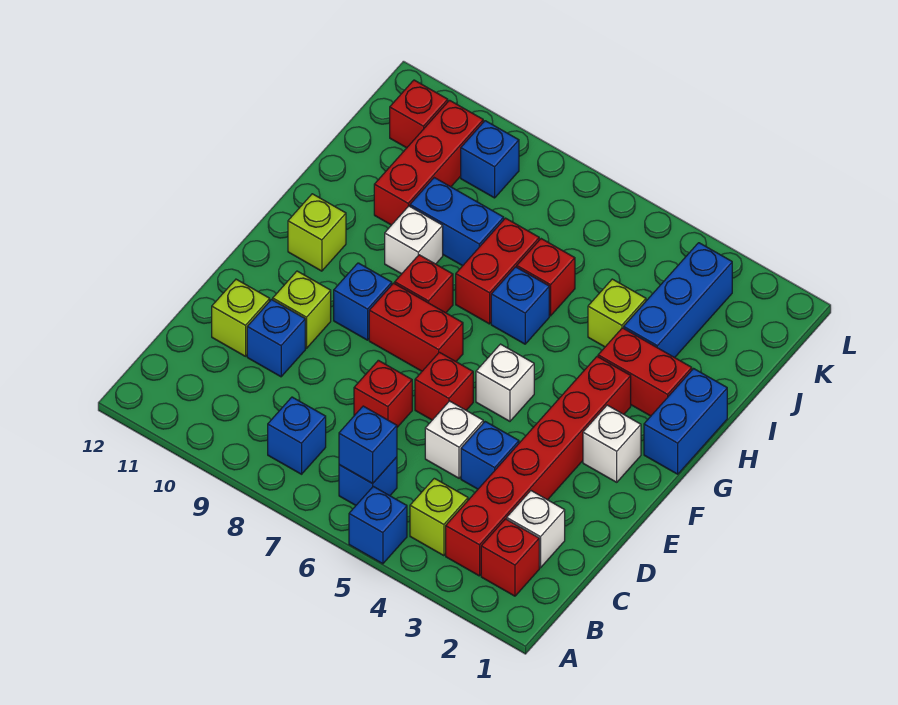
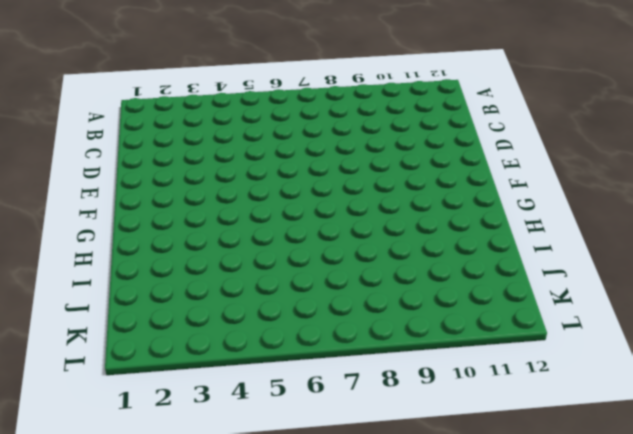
none -> blue brick A5 level 1
none -> red brick B2 level 1
none -> red brick B3:G3 level 1
none -> lime brick B4 level 1

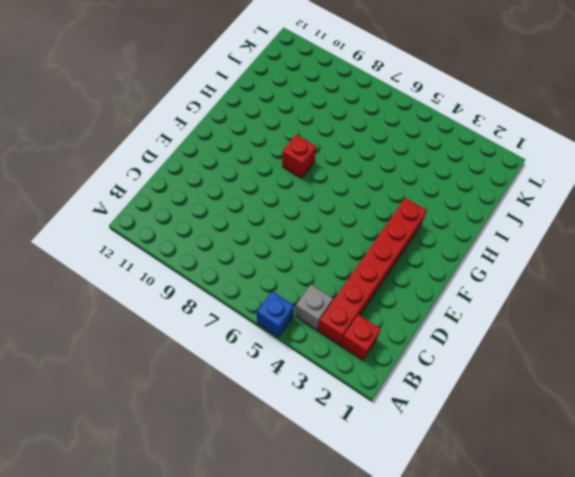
grey brick B4 level 1 -> lime brick B4 level 1
none -> blue brick B6 level 1
none -> blue brick B8 level 1
none -> white brick C2 level 1
none -> blue brick D4 level 1

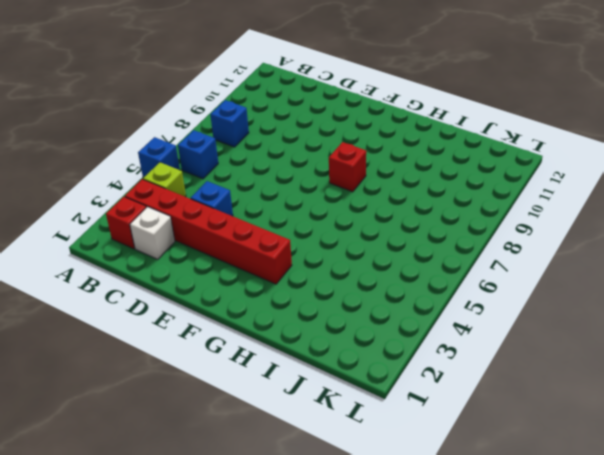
none -> white brick D5 level 1
none -> red brick D7 level 1
none -> blue brick D10 level 1
none -> lime brick D11 level 1

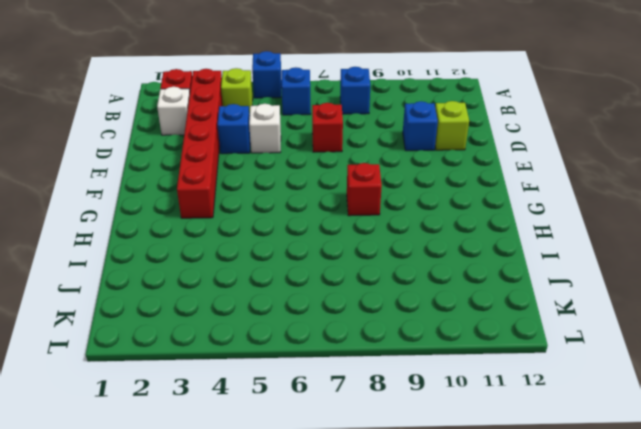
none -> red brick E6 level 1
none -> lime brick E10 level 1
none -> white brick F2 level 1
none -> white brick F5 level 1

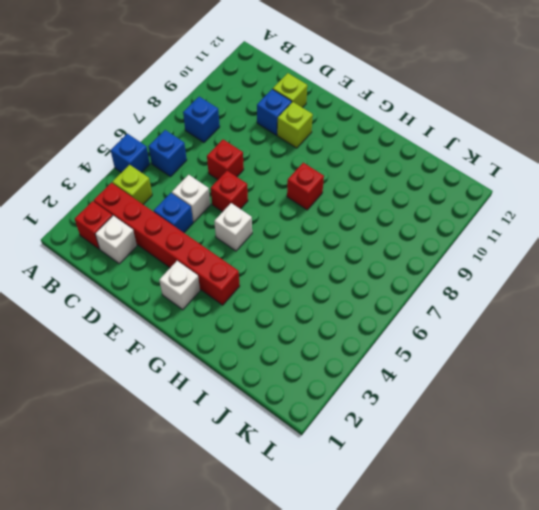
none -> red brick F7:F8 level 1
none -> blue brick F9 level 1
none -> blue brick G1:H1 level 1
none -> lime brick G11 level 1

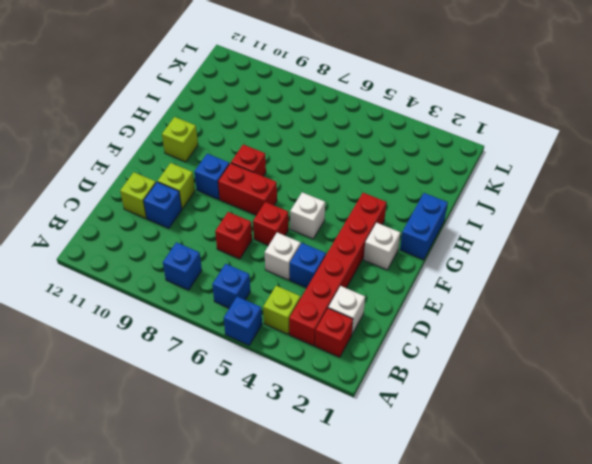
none -> red brick H2:H3 level 1
none -> blue brick H6 level 1
none -> red brick H7:I7 level 1
none -> white brick H9 level 1

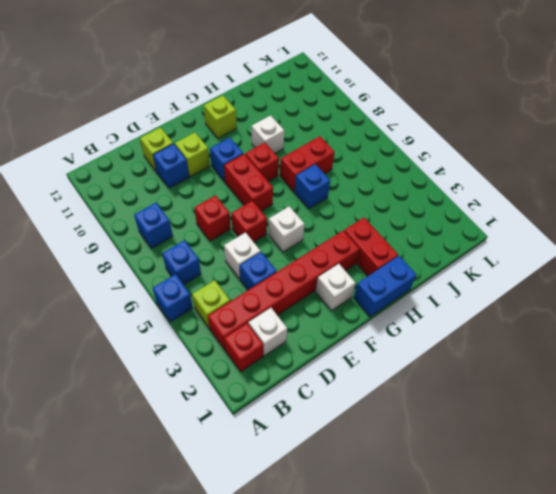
none -> blue brick I3:K3 level 1
none -> lime brick I4 level 1
none -> red brick I6 level 1
none -> blue brick I8:I9 level 1

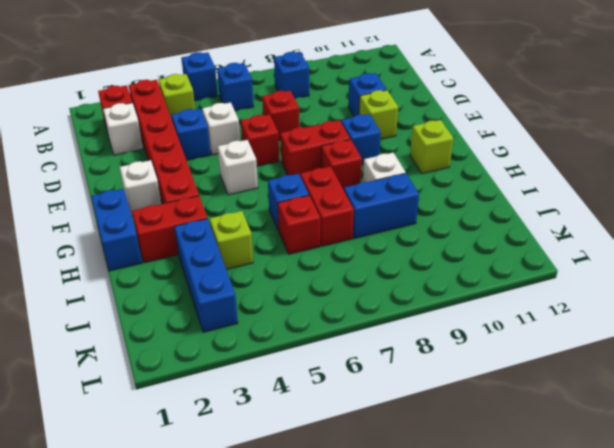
none -> lime brick D11 level 1
none -> red brick I10:K10 level 1
none -> blue brick K9 level 1
none -> red brick K11 level 1

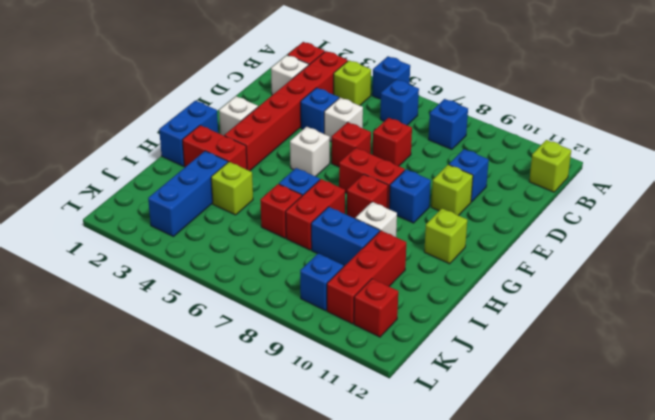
lime brick B12 level 1 -> lime brick D11 level 1
none -> blue brick B6 level 2

